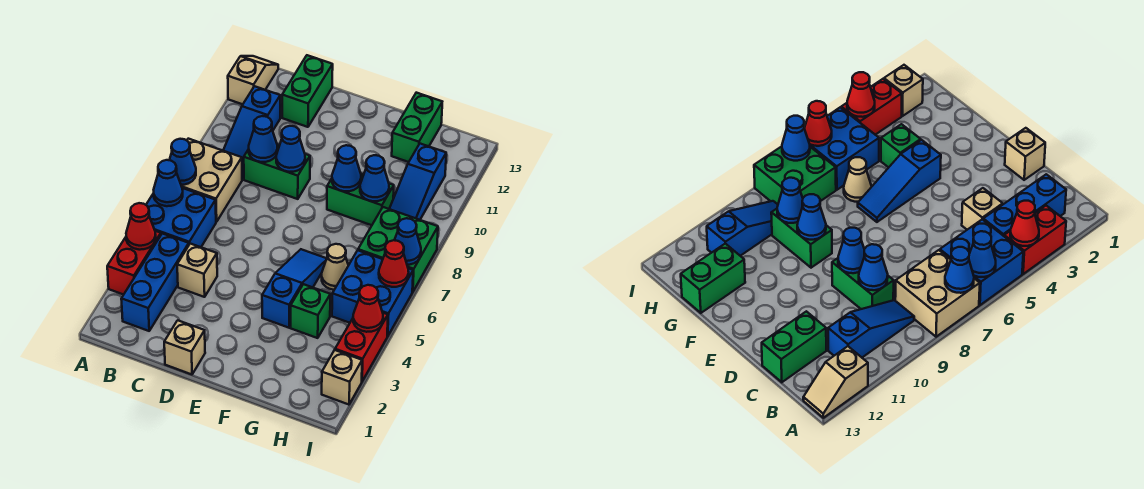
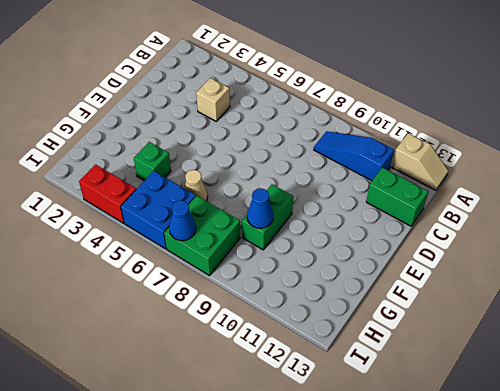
none -> red brick A3:A4 level 1
none -> blue brick A5:B6 level 1
none -> tan brick A7:B8 level 1
none -> blue brick B2:B4 level 1

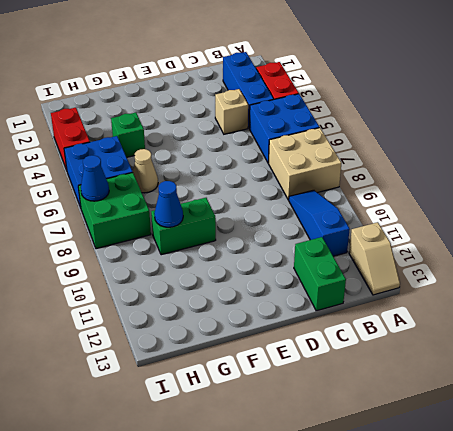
none -> green brick C9:D9 level 1
none -> tan brick D1 level 1
none -> blue slope F4:F6 level 1 top 4
none -> green brick G12:G13 level 1

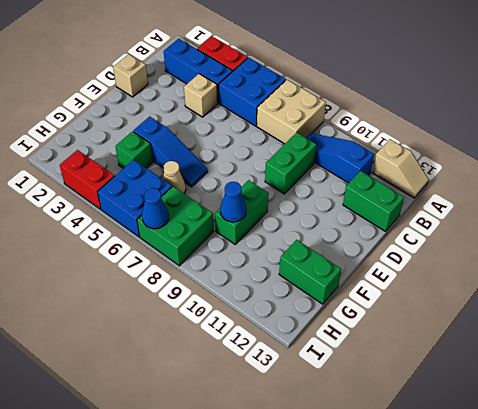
none -> blue slope H9:H11 level 1 top 11
none -> tan brick I2 level 1
none -> red cone A4 level 2
none -> blue cone A6 level 2

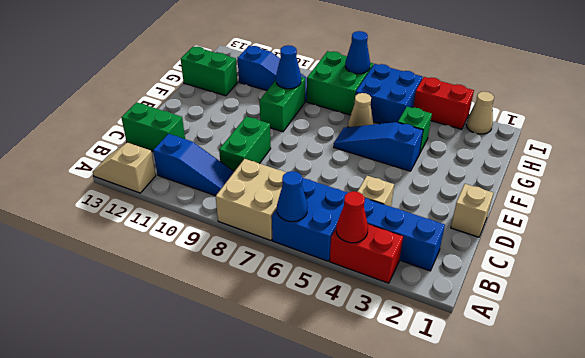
tan cone I2 level 1 -> tan brick I2 level 1
none -> blue cone A7 level 2
none -> blue cone C9 level 2
none -> blue cone D9 level 2
none -> blue cone F9 level 2

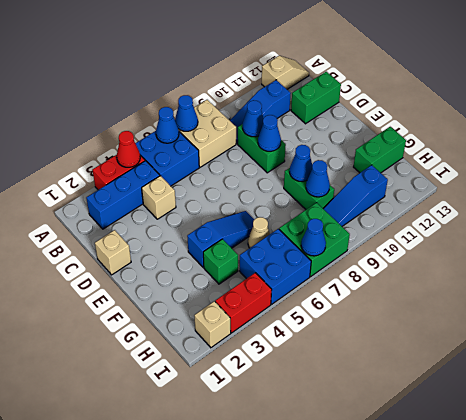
none -> red cone I4 level 2
none -> red cone I6 level 2

